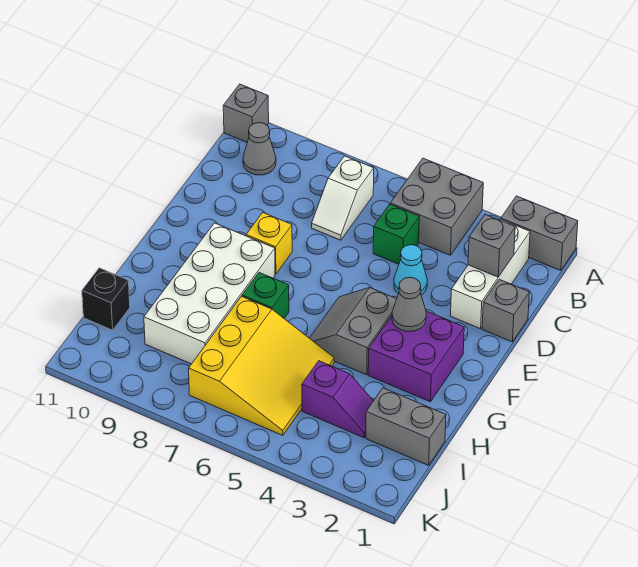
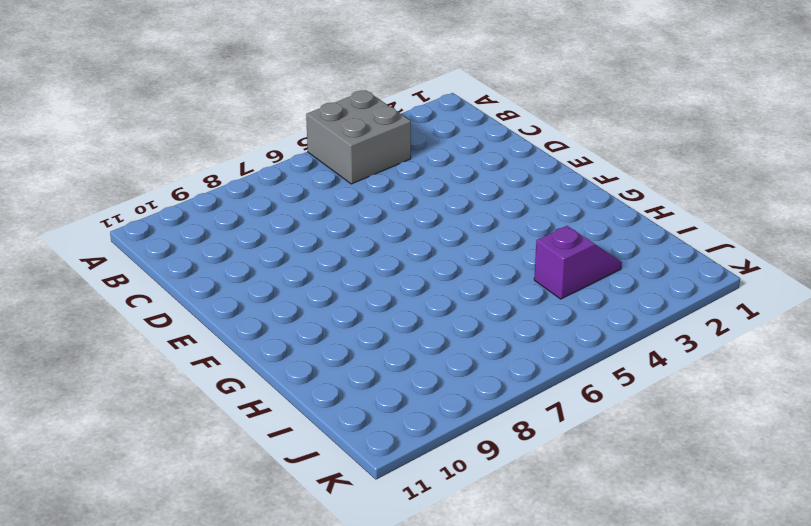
none -> grey brick A1:A2 level 1
none -> grey brick A11 level 1
none -> white brick B2:D2 level 1

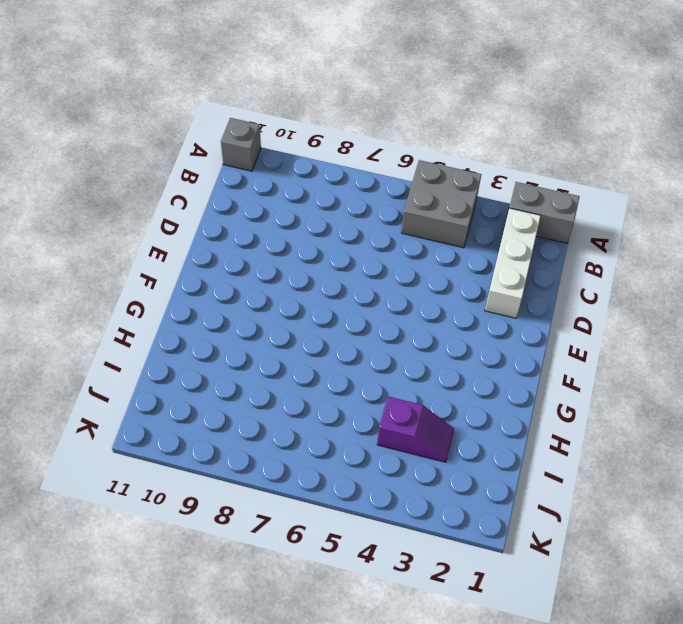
none -> white slope B7:C7 level 1 top B
none -> grey cone B10 level 1
none -> green brick C5 level 1

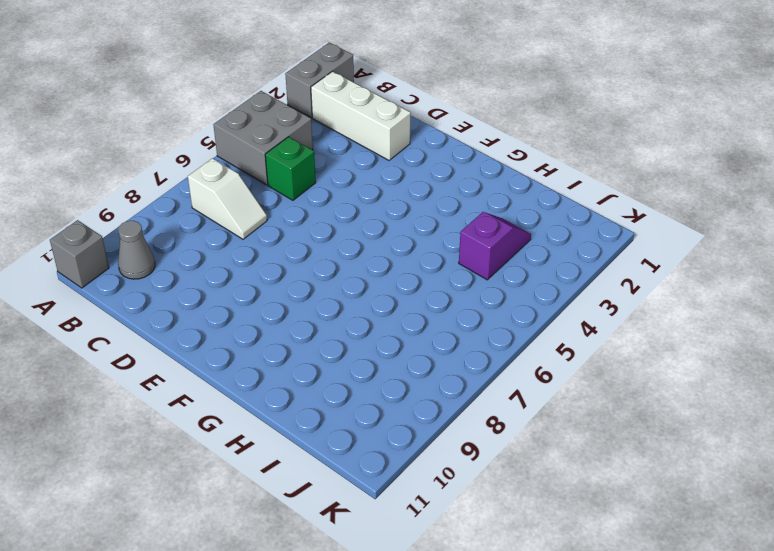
none -> grey brick D1 level 1
none -> cyan cone D4 level 1
none -> yellow brick E8 level 1

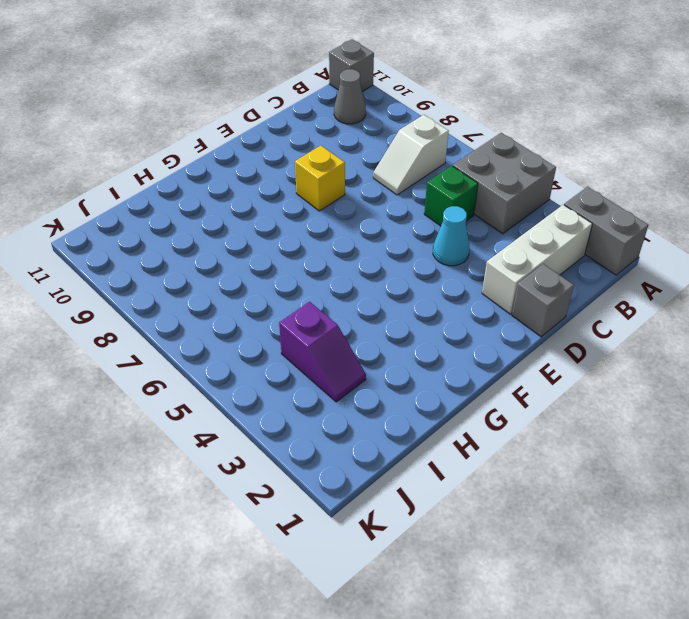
none -> purple brick F2:G3 level 1
none -> grey slope F4:G5 level 1 top 4
none -> white brick F8:I9 level 1

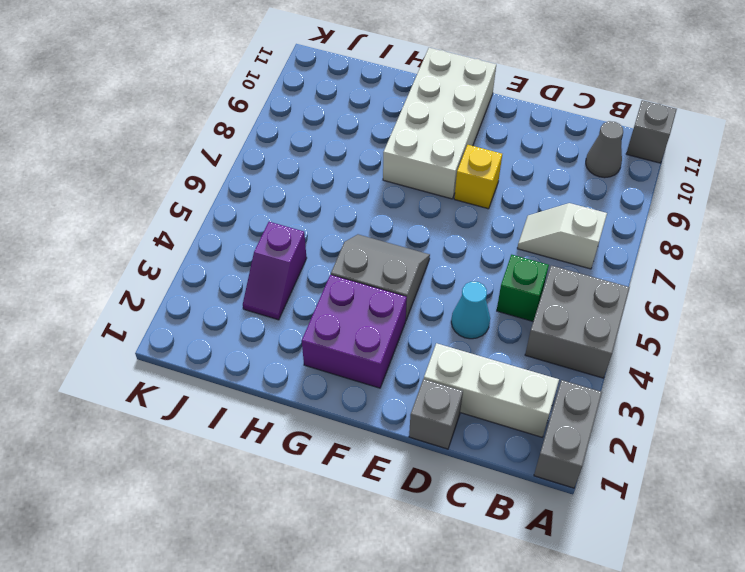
white brick F8:G11 level 1 -> white brick F8:I9 level 1
none -> green brick G7 level 1
none -> yellow slope H5:J7 level 1 top 7
none -> grey brick I1:I2 level 1

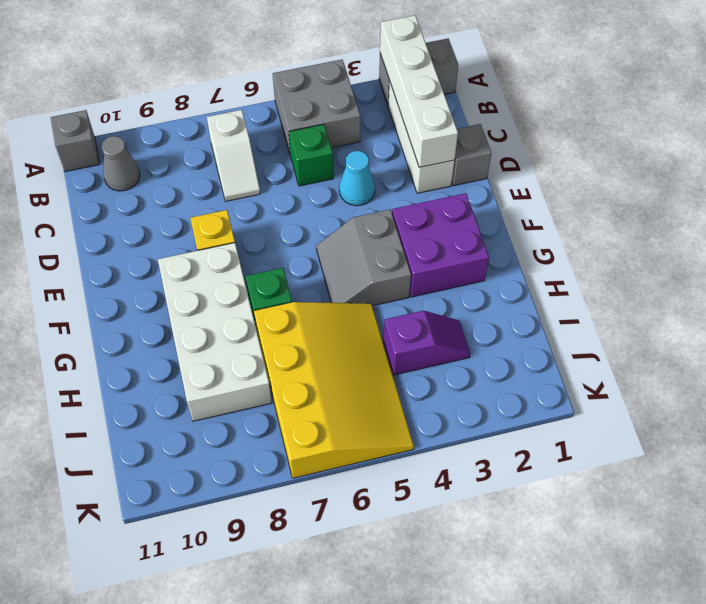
white brick A2:D2 level 2 -> grey brick C2 level 2
yellow slope H5:K7 level 1 top 7 -> yellow slope H5:J7 level 1 top 7
none -> grey brick I1:I2 level 1
none -> black brick I11 level 1
none -> grey cone F3 level 2

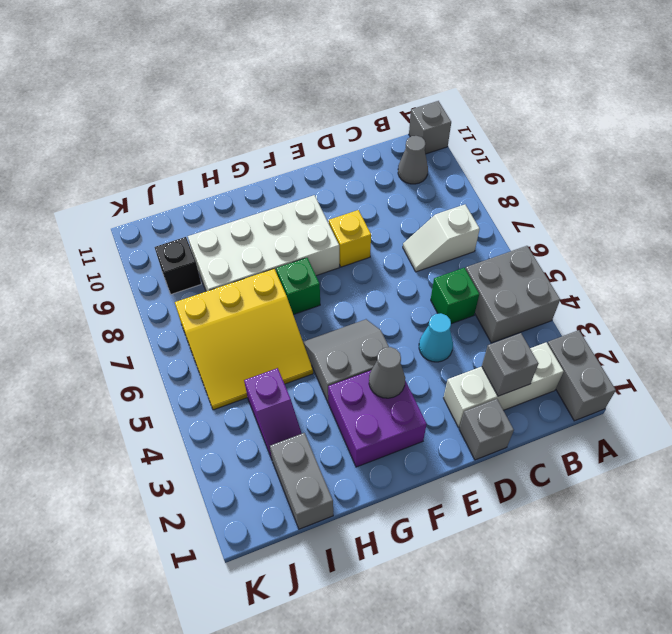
black brick J9 level 1 -> black brick I11 level 1

